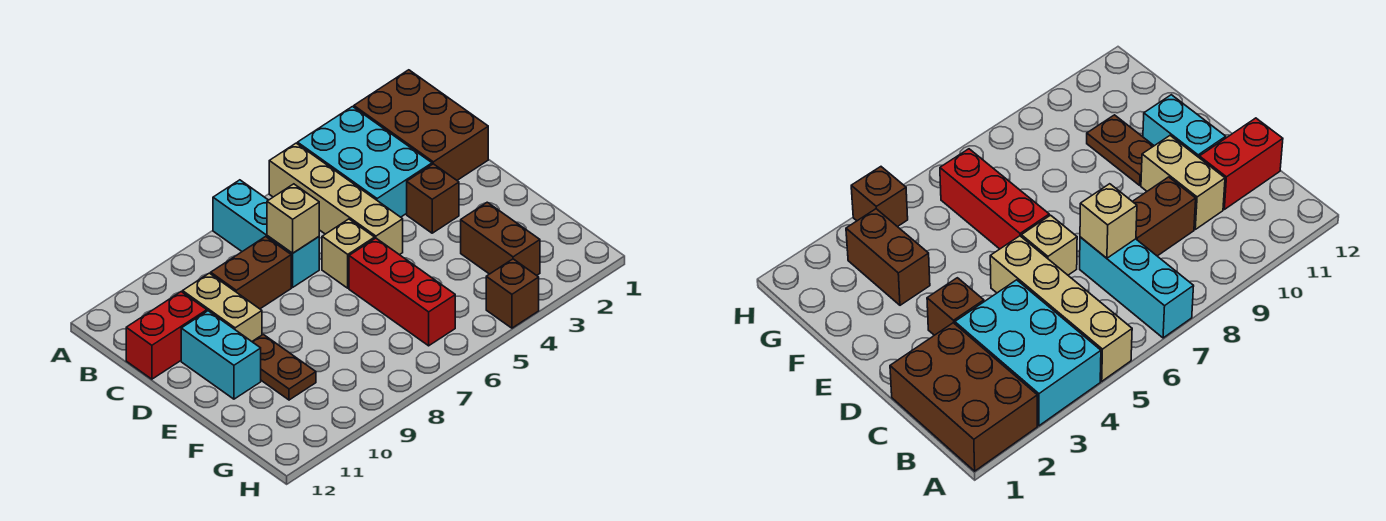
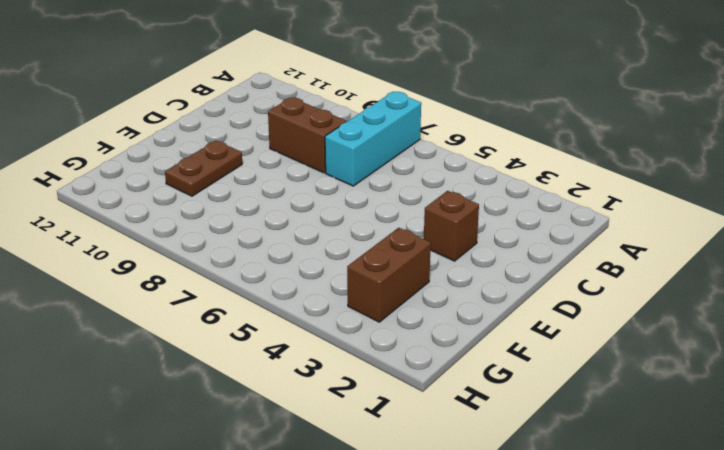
none -> brown brick A1:C2 level 1
none -> cyan brick A3:C4 level 1
none -> tan brick A5:D5 level 1

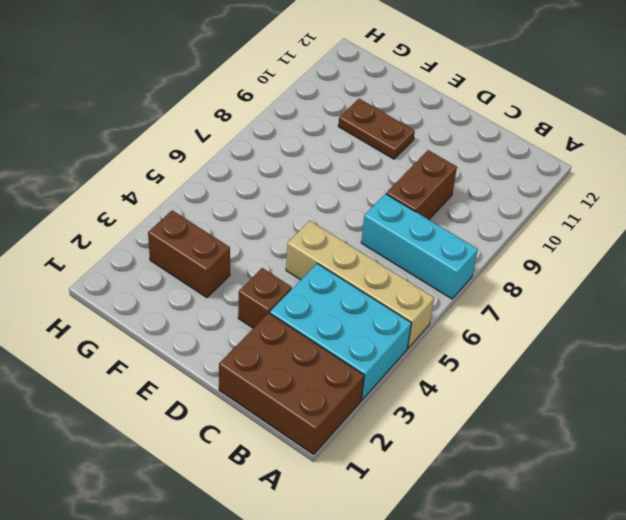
none -> tan brick C10:D10 level 1
none -> red brick C11:C12 level 1
none -> tan brick D6 level 1

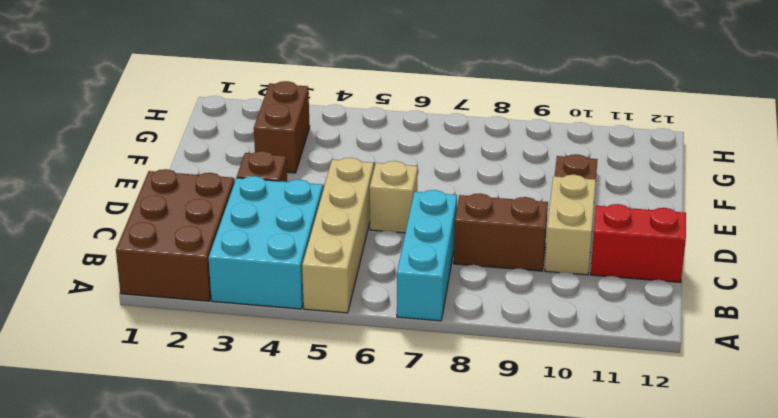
none -> cyan brick D11:E11 level 1
none -> red brick E6:G6 level 1
none -> brown brick H4 level 1

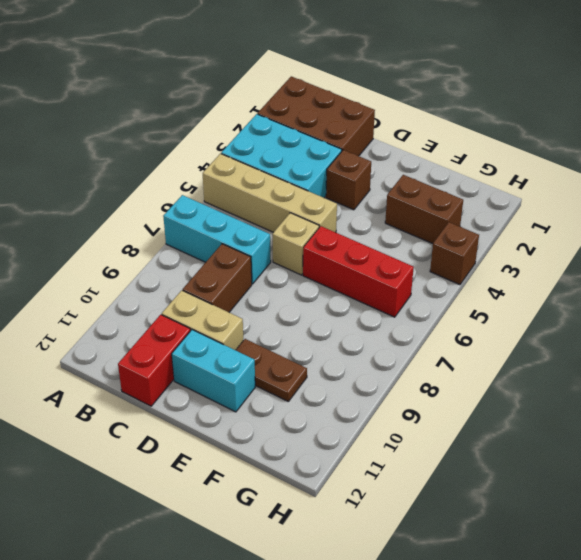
none -> tan brick C7 level 2

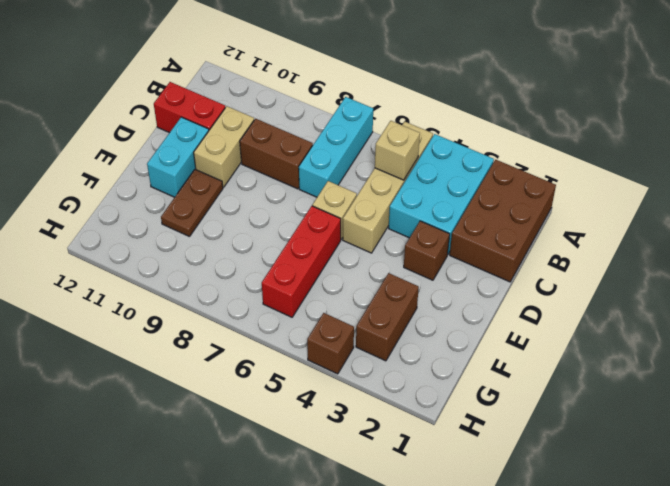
tan brick B5 level 2 -> tan brick C7 level 2

